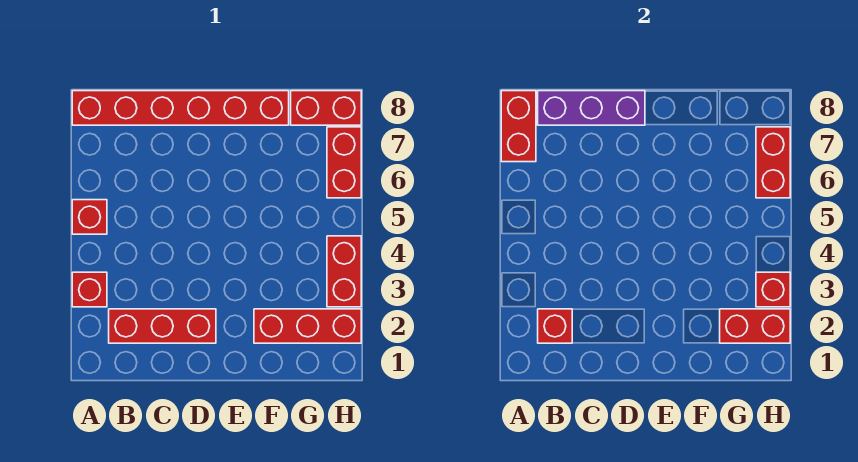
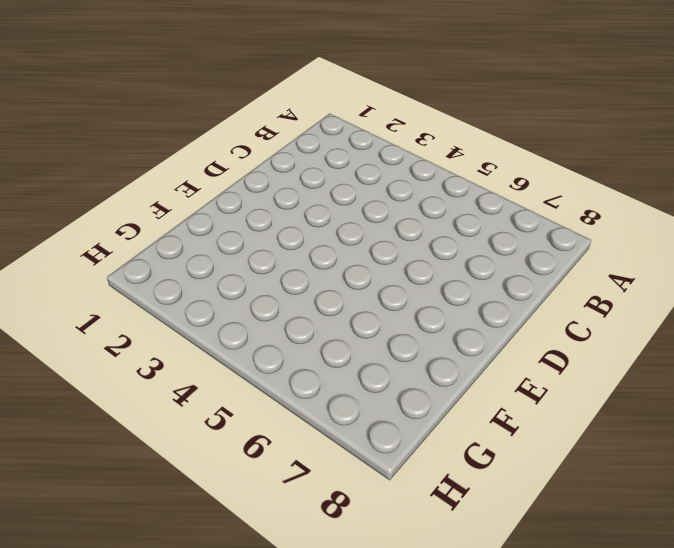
none -> red brick A3 level 1
none -> red brick A5 level 1
none -> red brick A8:F8 level 1

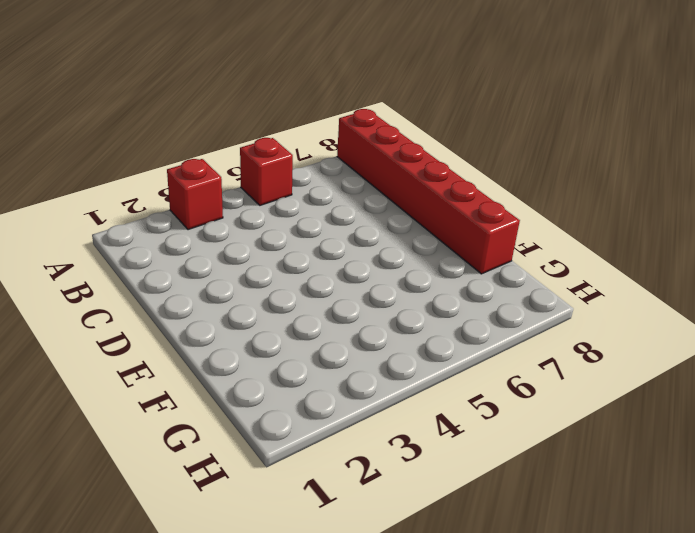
none -> red brick B2:D2 level 1
none -> red brick F2:H2 level 1
none -> red brick G8:H8 level 1

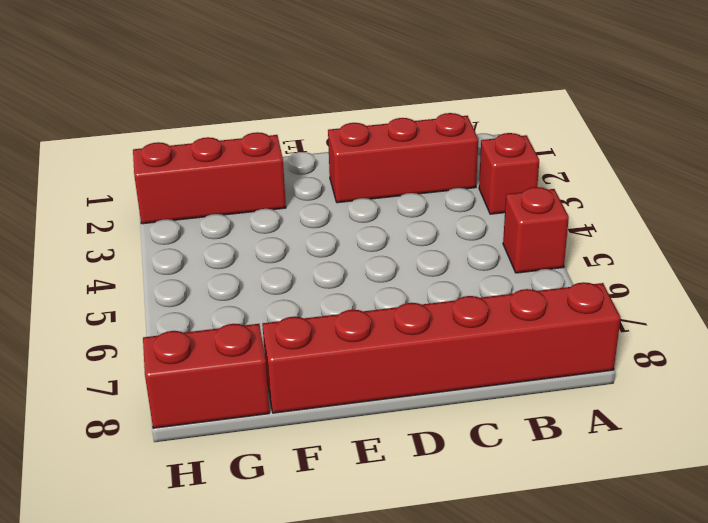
none -> red brick H3:H4 level 1
none -> red brick H6:H7 level 1
none -> red brick A7:A8 level 2

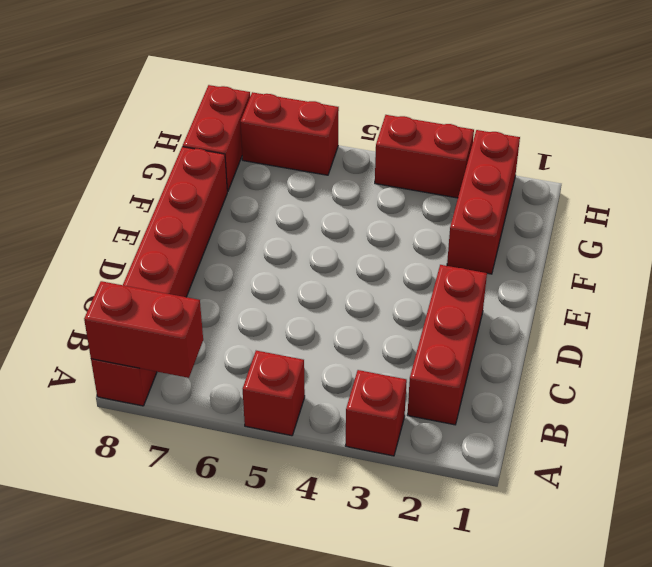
none -> red brick B2 level 2
none -> purple brick B8:D8 level 2
none -> red brick G2:H2 level 2

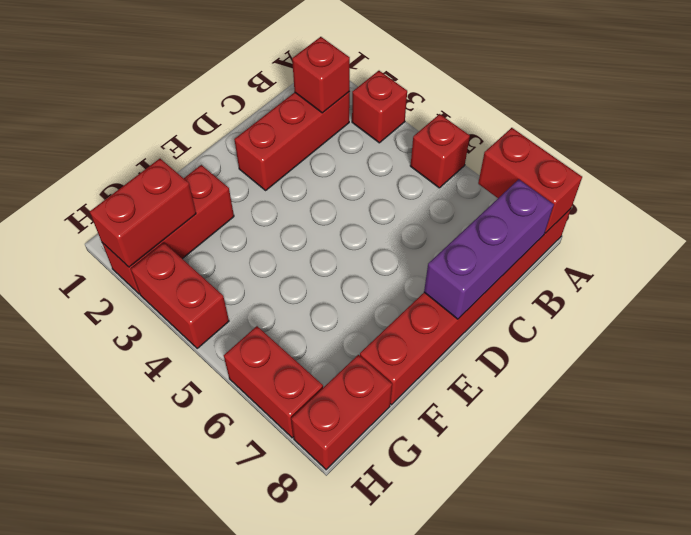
none -> red brick H3 level 2
none -> red brick H6:H7 level 2

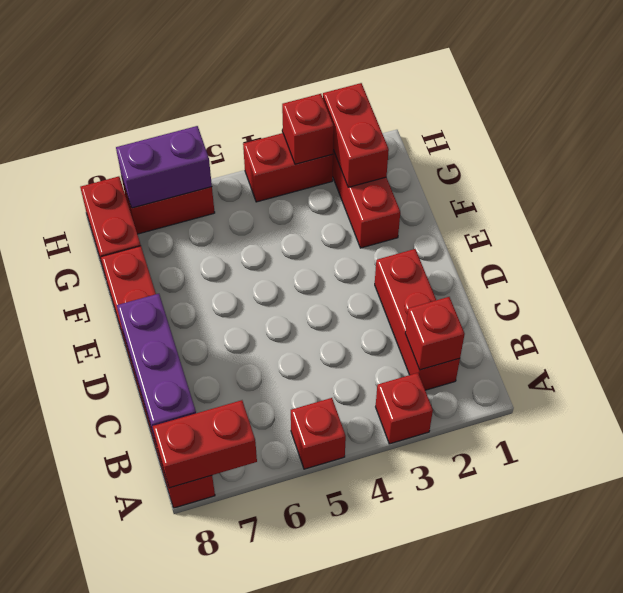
purple brick H6:H7 level 2 -> red brick H6:H7 level 2

